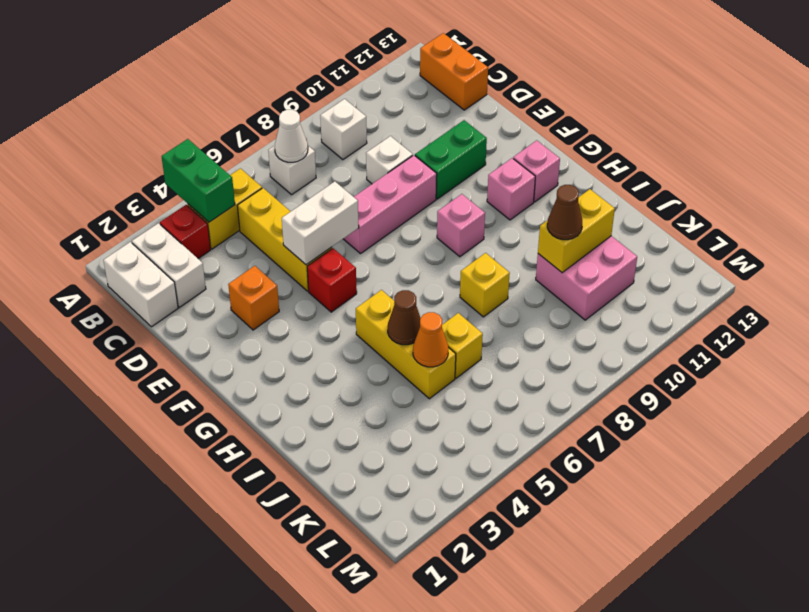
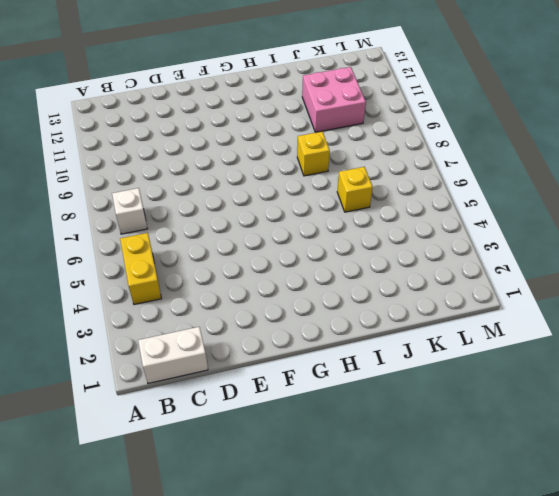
none -> white brick B2:C2 level 1
none -> red brick B3 level 1
none -> white brick B9 level 1

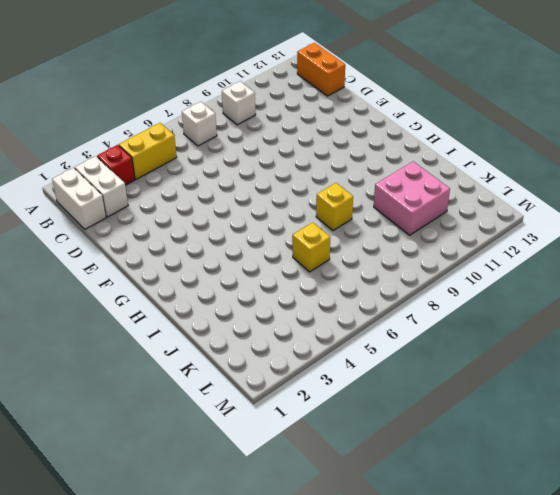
none -> yellow brick C5:E5 level 1
none -> white brick D9 level 1
none -> orange brick E3 level 1

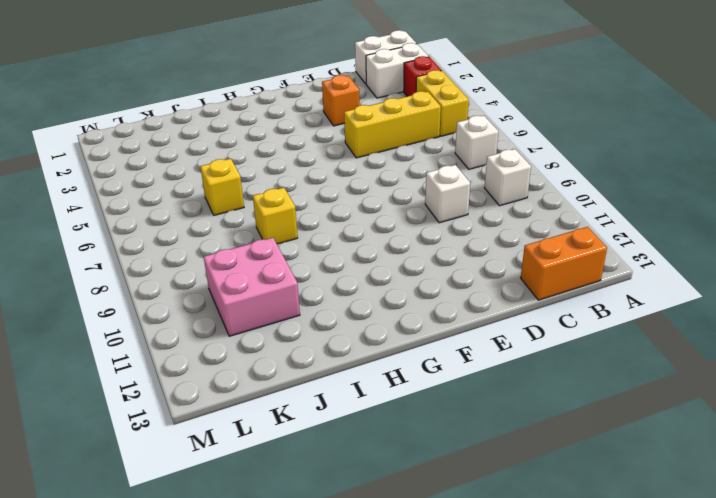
none -> pink brick E7:E9 level 1
none -> green brick E10:E11 level 1
none -> red brick F5 level 1

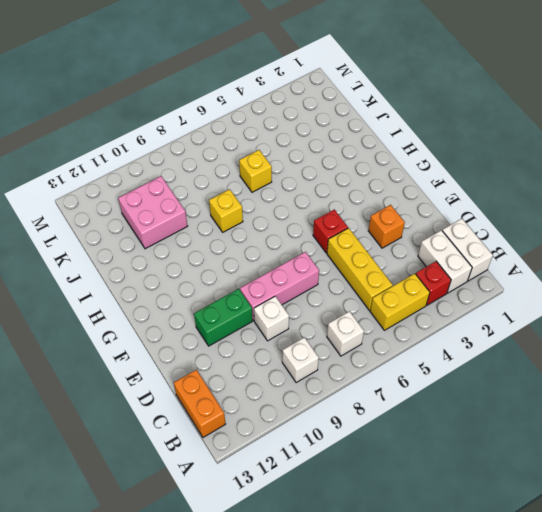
none -> pink brick G9 level 1
none -> pink brick G11 level 1
none -> pink brick G12 level 1

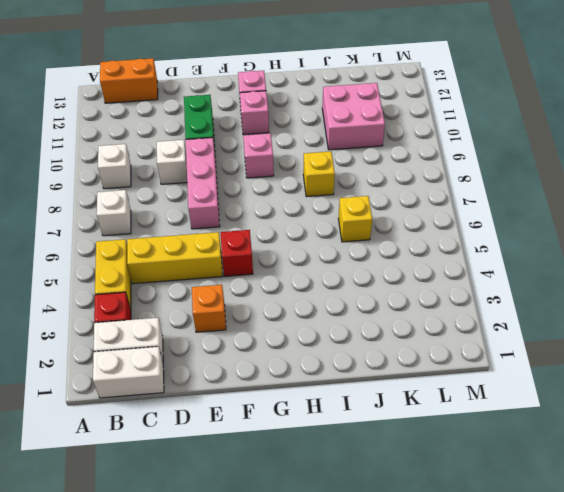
none -> yellow brick H5:J5 level 1
none -> green brick A4:B4 level 2
none -> white cone B7 level 2

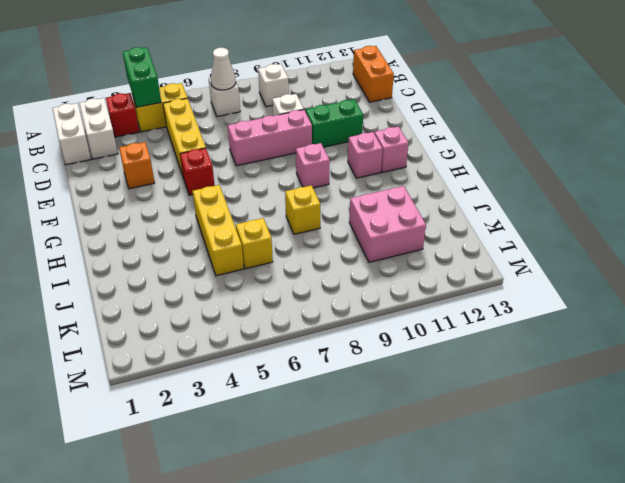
none -> white brick E5:E6 level 2
none -> brown cone I5 level 2
none -> orange cone J5 level 2

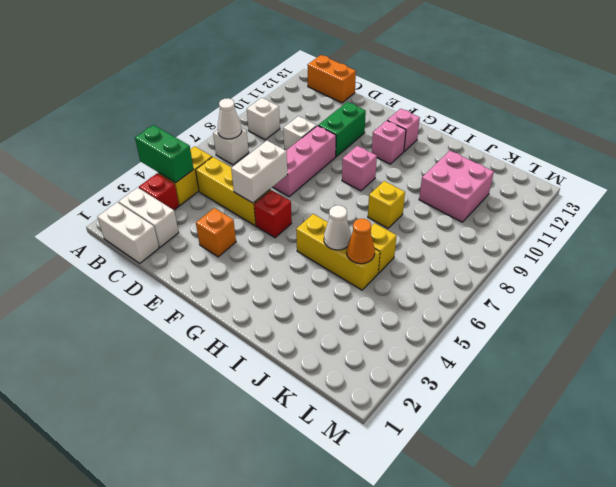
white cone I5 level 2 -> brown cone I5 level 2
none -> yellow brick J10:J11 level 2
none -> brown cone J10 level 3

